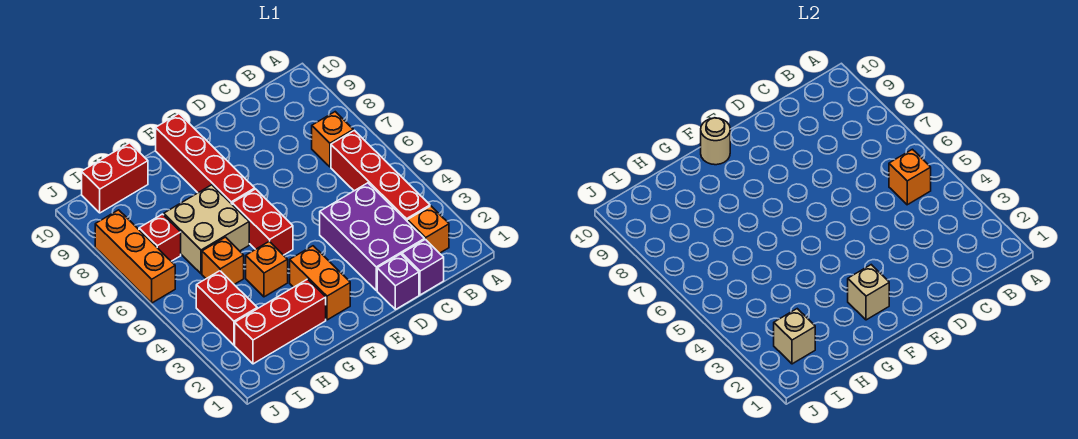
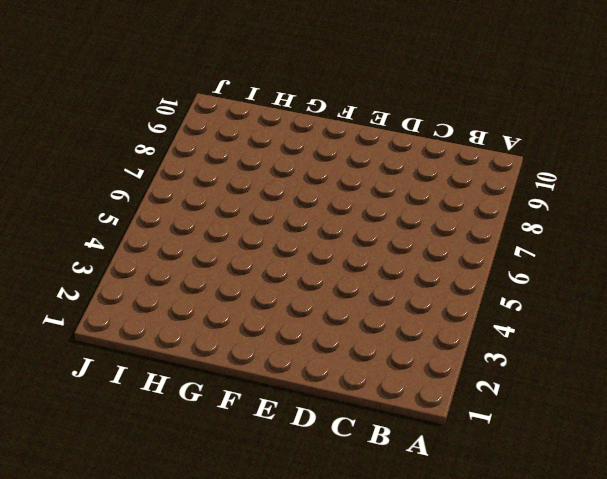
none -> orange brick B2 level 1
none -> red brick B3:B6 level 1
none -> orange brick B7 level 1

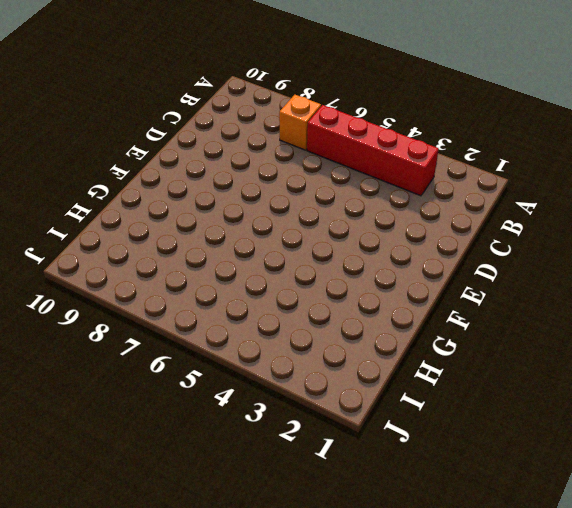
none -> orange brick B2 level 1
none -> purple brick C1 level 1
none -> purple brick C2:D4 level 1

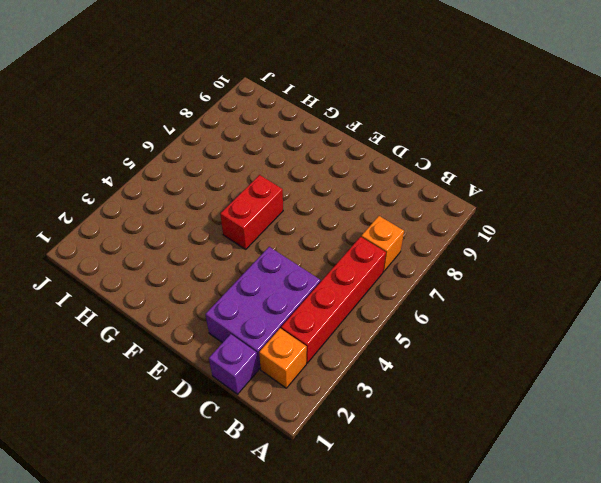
none -> purple brick D1 level 1
none -> orange brick F2:F3 level 1
none -> red brick F7:F10 level 1

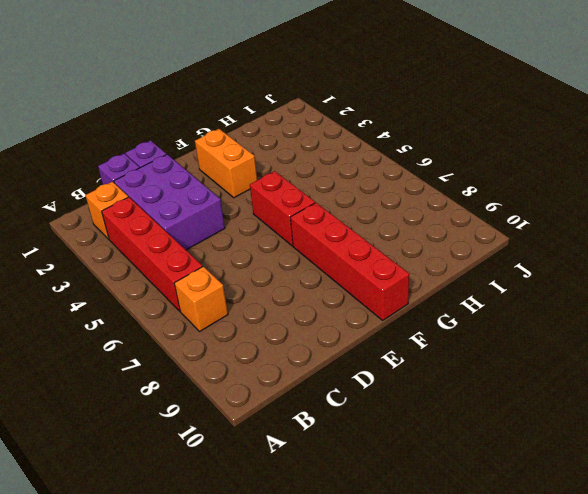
none -> red brick G2:I2 level 1
none -> orange brick G4 level 1
none -> tan brick G6:H7 level 1

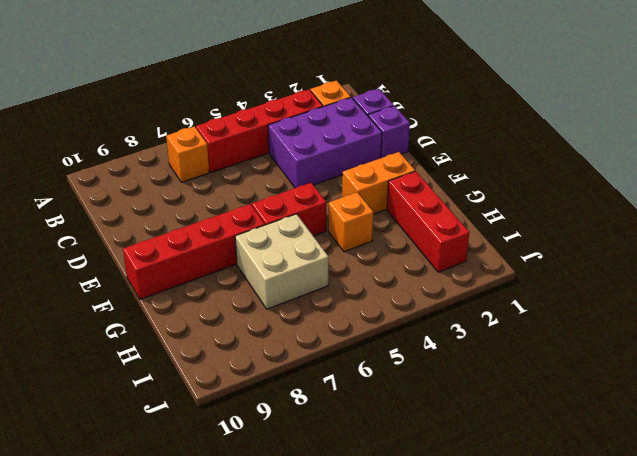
none -> orange brick H5 level 1
none -> red brick H10:I10 level 1
none -> red brick I3:I4 level 1

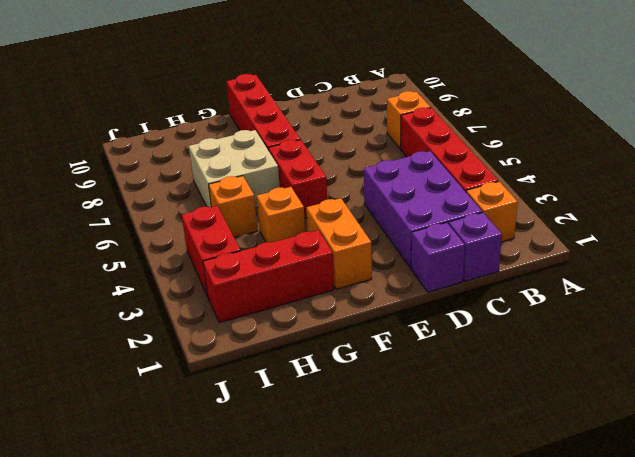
none -> red brick H10:I10 level 1
none -> red brick I7 level 1
none -> orange brick J6:J8 level 1

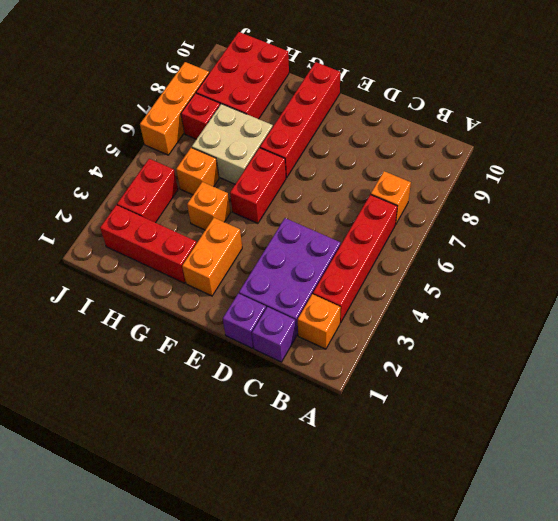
red brick H8:I10 level 1 -> red brick H10:I10 level 1
none -> orange brick B5 level 2
none -> tan brick F2 level 2
none -> tan round brick F10 level 2

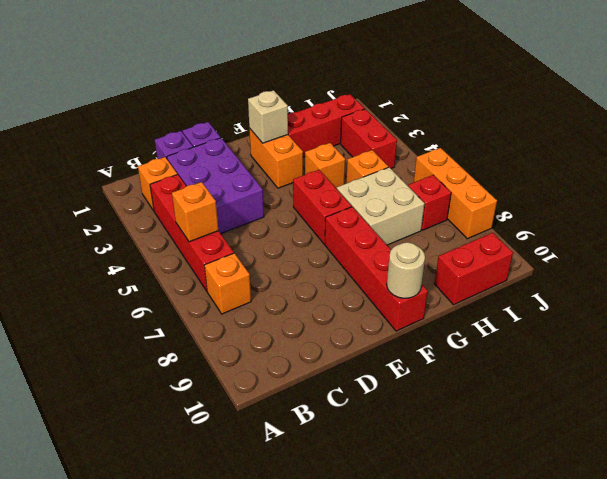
none -> tan brick I2 level 2

